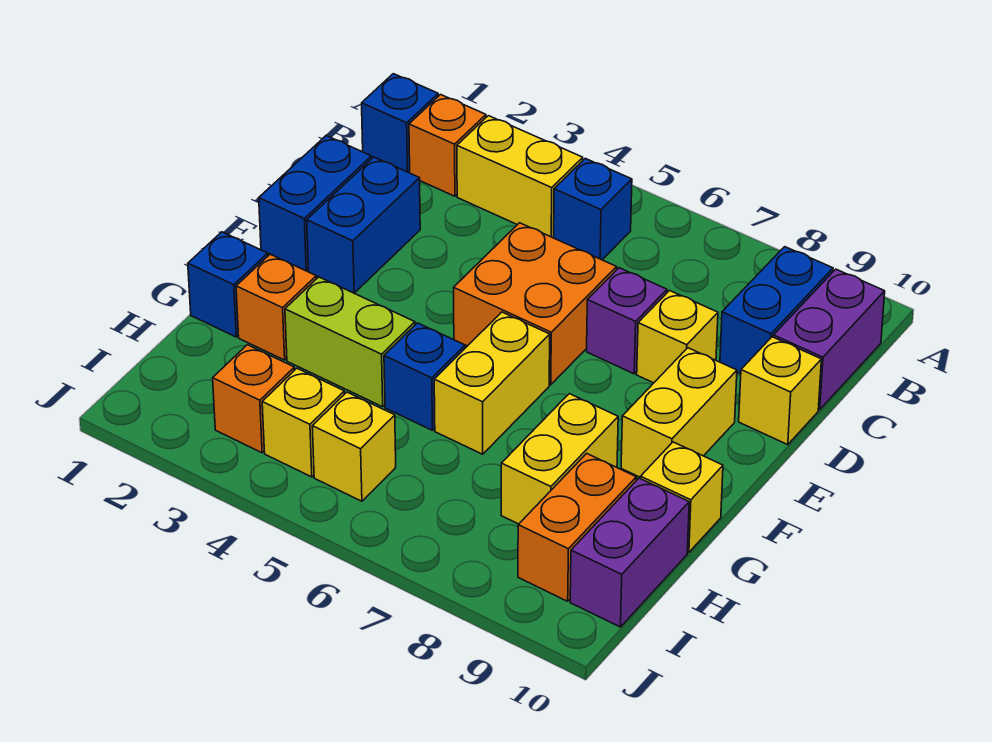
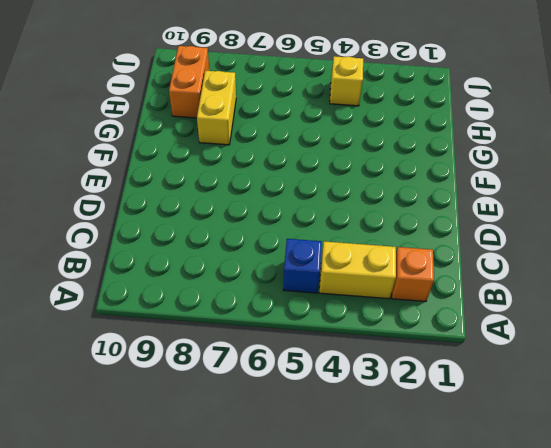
none -> blue brick B1 level 1
none -> blue brick B9:C9 level 1
none -> purple brick B10:C10 level 1

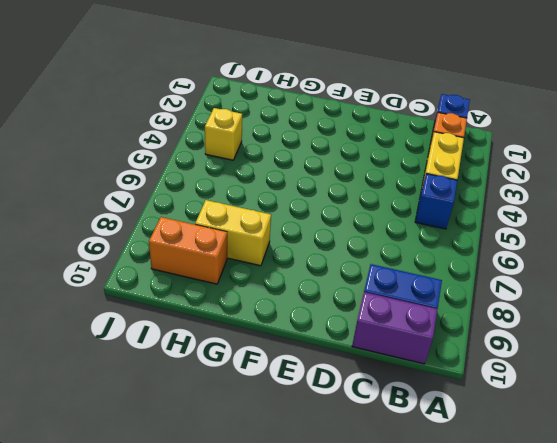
none -> blue brick D1:E1 level 1
none -> blue brick D2:E2 level 1
none -> orange brick D5:E6 level 1

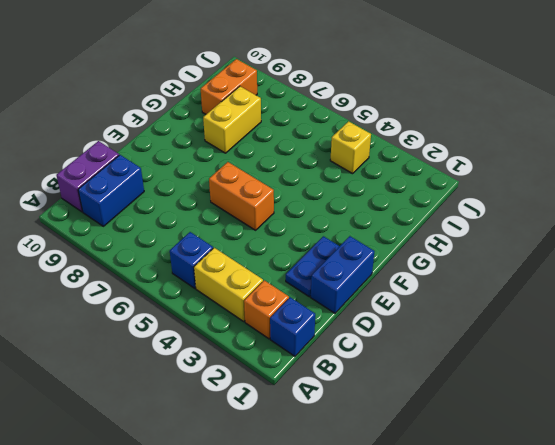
blue plate D2:E2 level 1 -> blue brick D2:E2 level 1
orange brick E5:E6 level 1 -> orange brick D5:E6 level 1
none -> purple brick D7 level 1
none -> yellow brick D8 level 1
none -> yellow brick D10 level 1

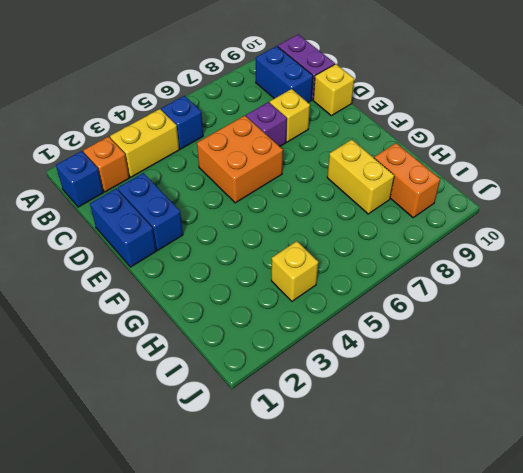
none -> yellow brick E9:F9 level 1
none -> yellow brick F6:G6 level 1
none -> blue brick G1 level 1

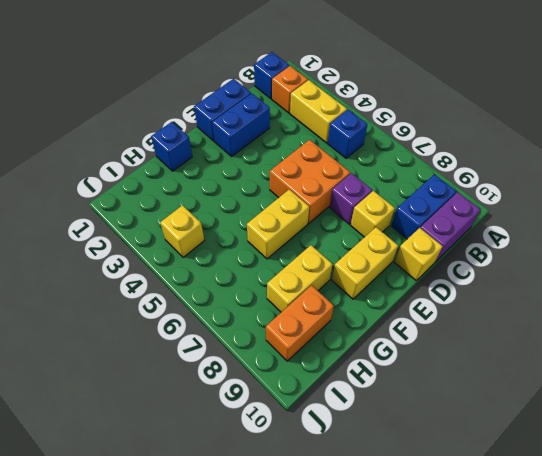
none -> orange brick G2 level 1
none -> lime brick G3:G4 level 1
none -> blue brick G5 level 1

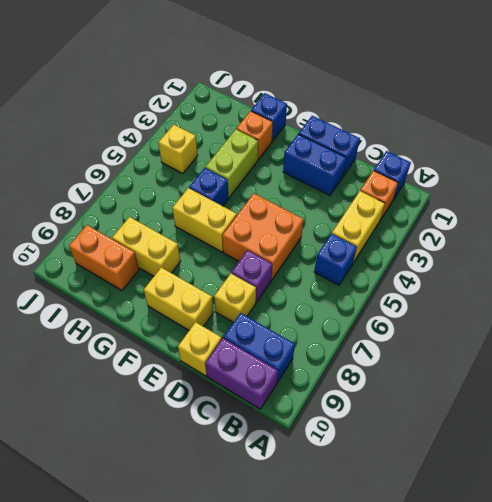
none -> yellow brick G10 level 1
none -> purple brick H10:I10 level 1
none -> orange brick I3 level 1

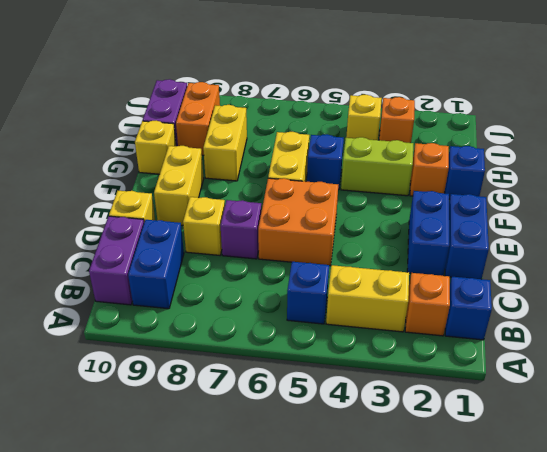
none -> yellow brick I5 level 1

